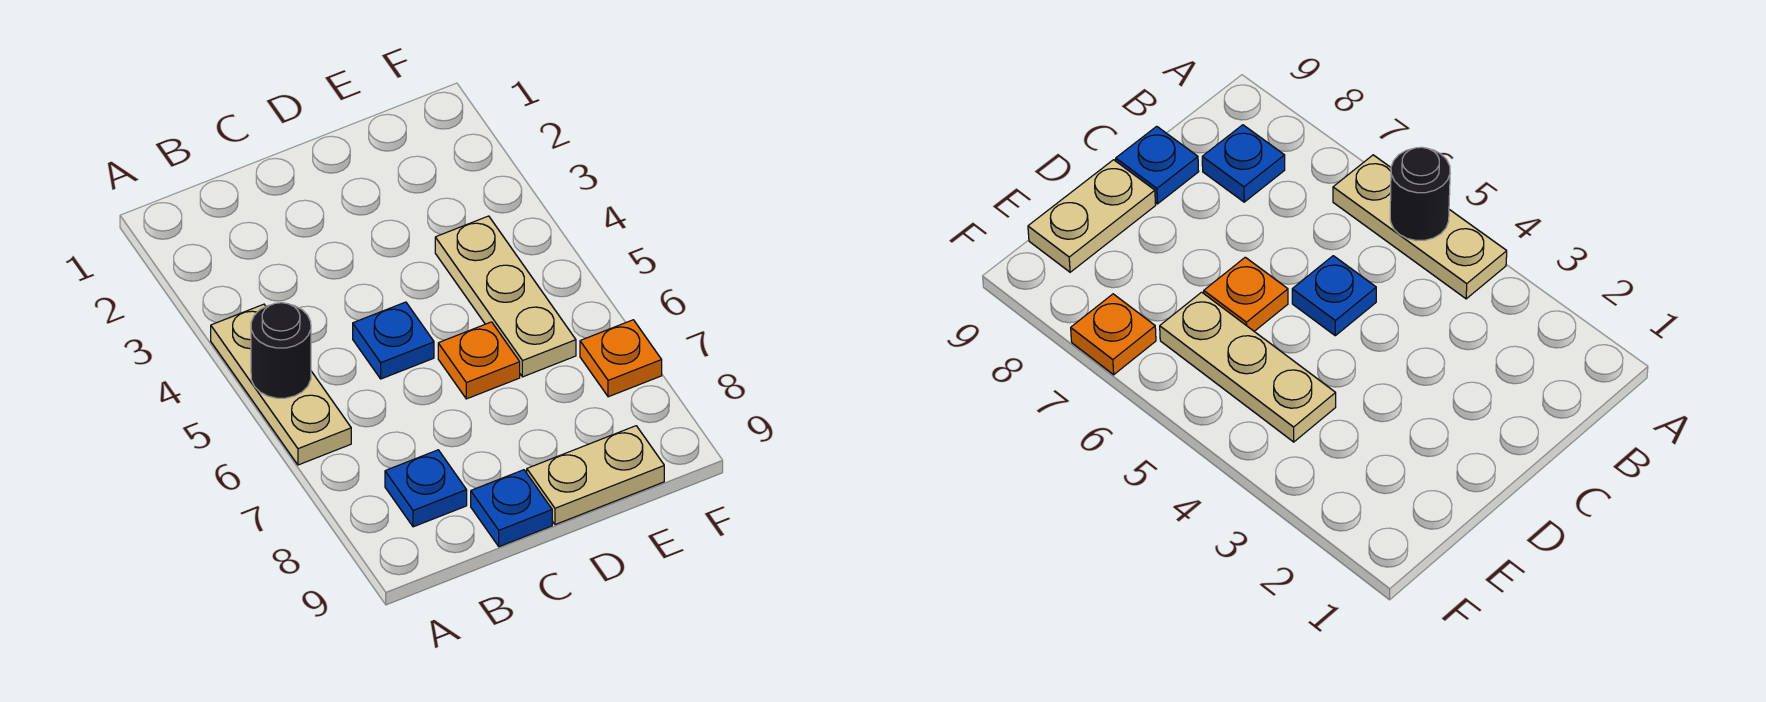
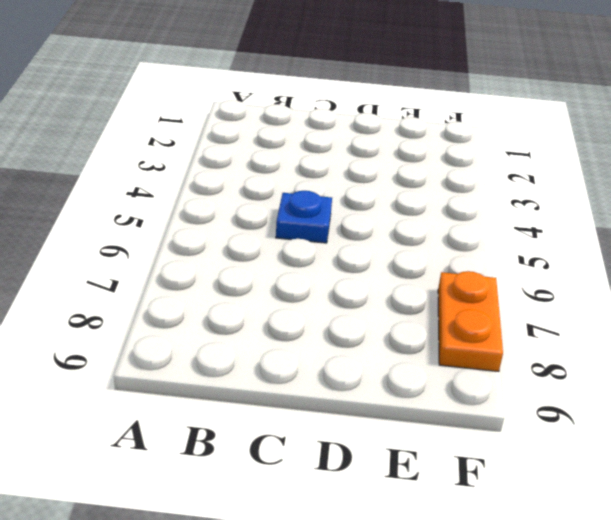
orange plate F7:F8 level 1 -> orange plate F7 level 1
none -> tan plate A4:A6 level 1
none -> blue plate B8 level 1

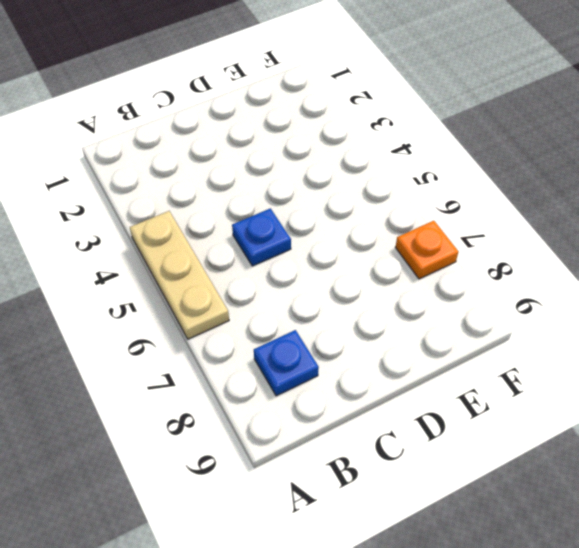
none -> blue plate C9 level 1
none -> orange plate D6 level 1

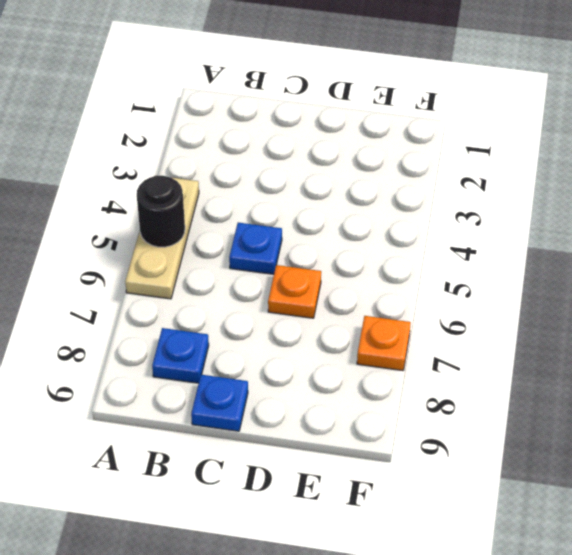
none -> tan plate D9:E9 level 1
none -> tan plate E4:E6 level 1

